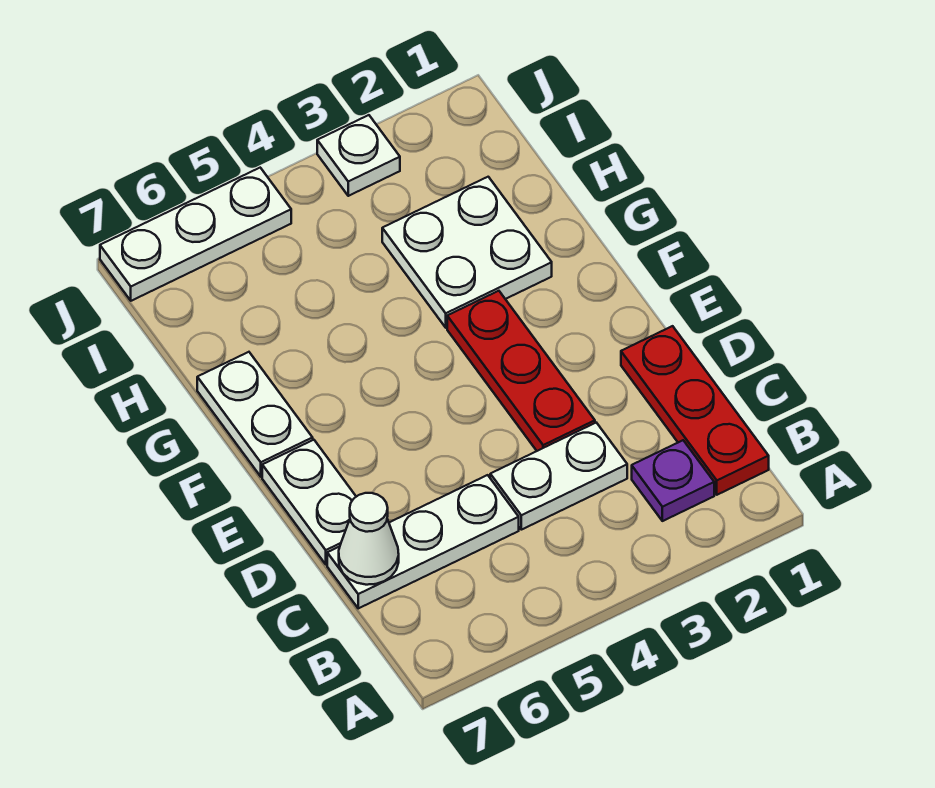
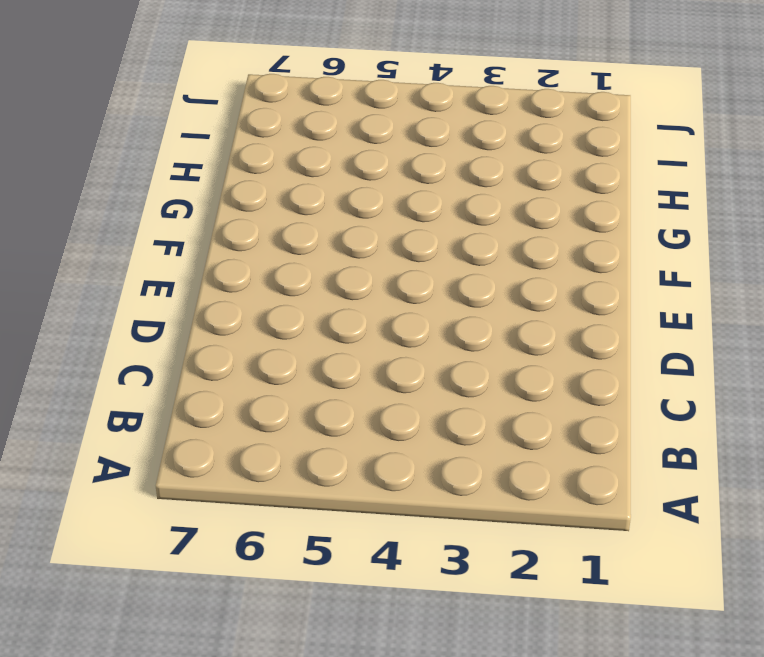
none -> red plate B1:D1 level 1
none -> purple plate B2 level 1

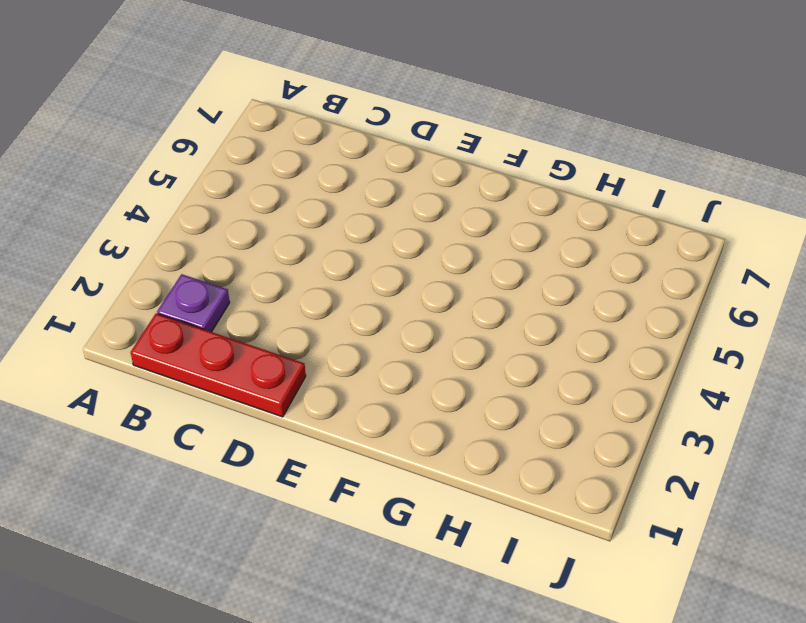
none -> white plate C3:C4 level 1
none -> white plate C5:C7 level 1

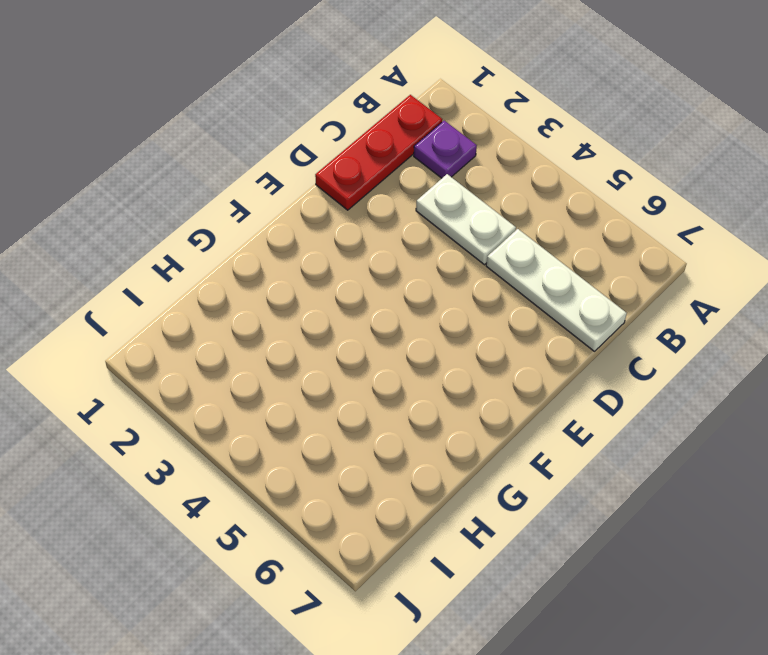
none -> red plate D3:F3 level 1
none -> white plate D7:E7 level 1

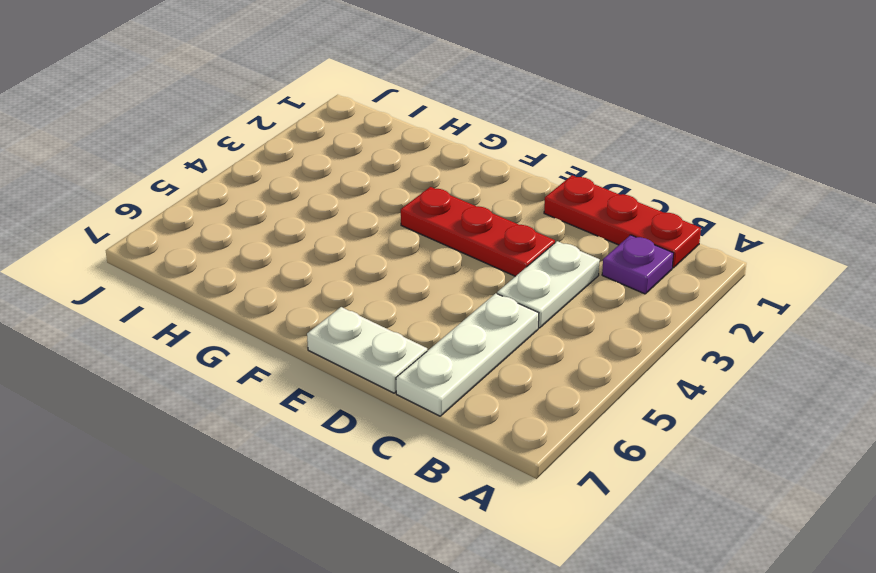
none -> white plate F7:G7 level 1
none -> white plate G2:H3 level 1

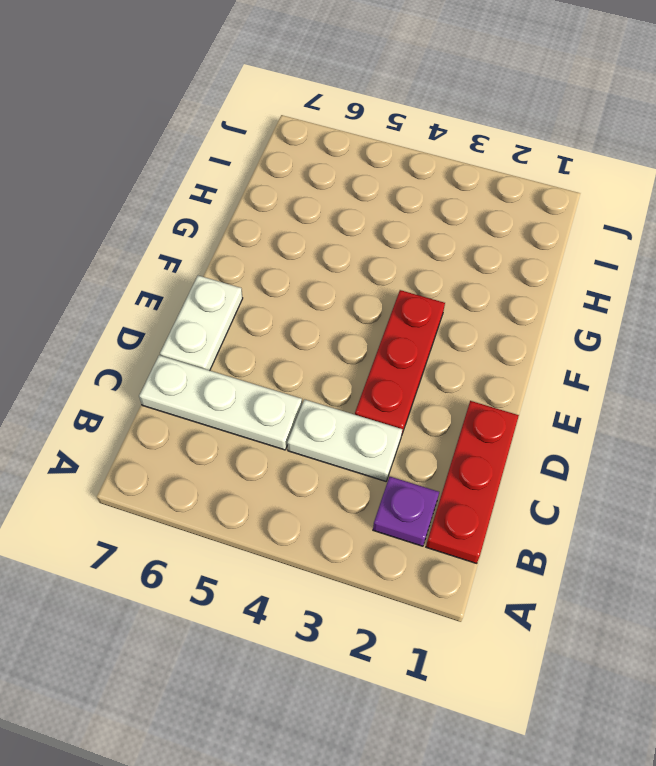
none -> white plate F7:G7 level 1
none -> white plate G2:H3 level 1

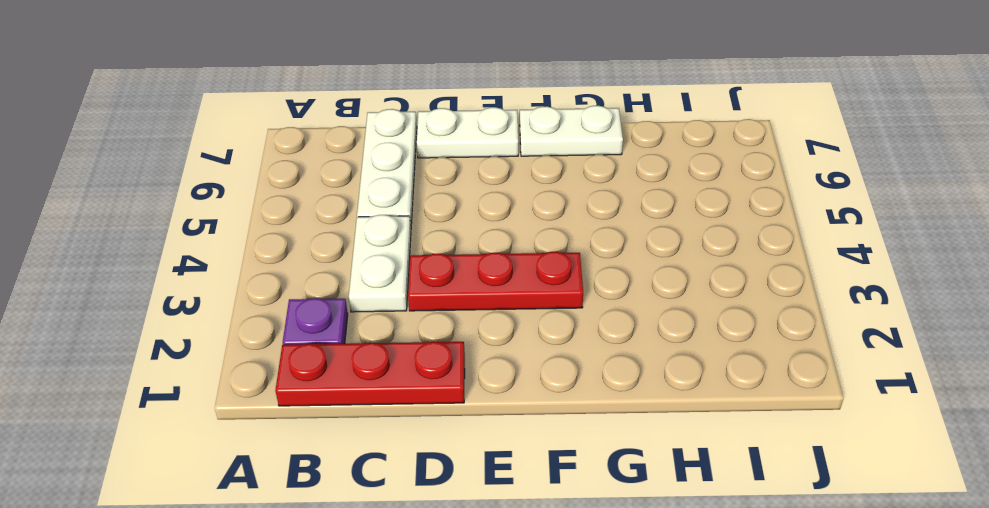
none -> white plate G2:H3 level 1
none -> white plate J3 level 1

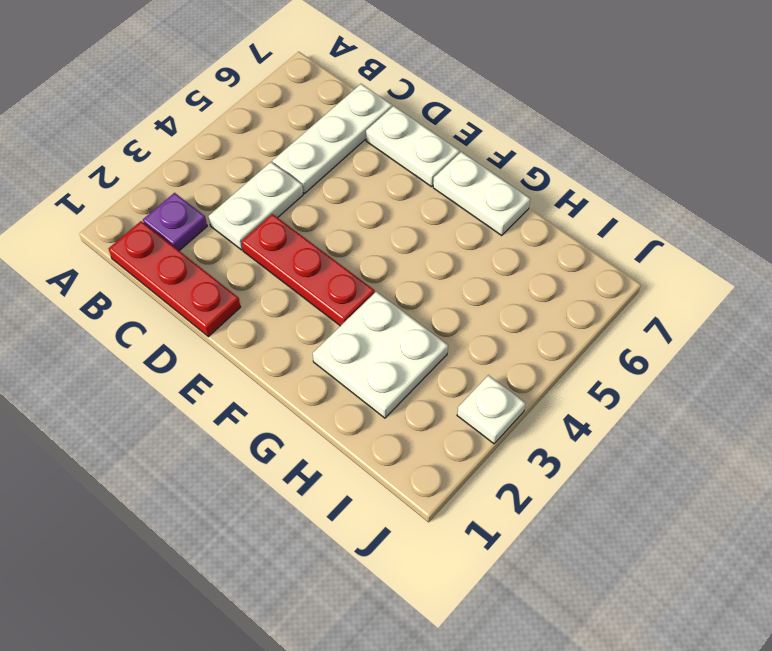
none -> white plate J5:J7 level 1
none -> white cone C7 level 2

